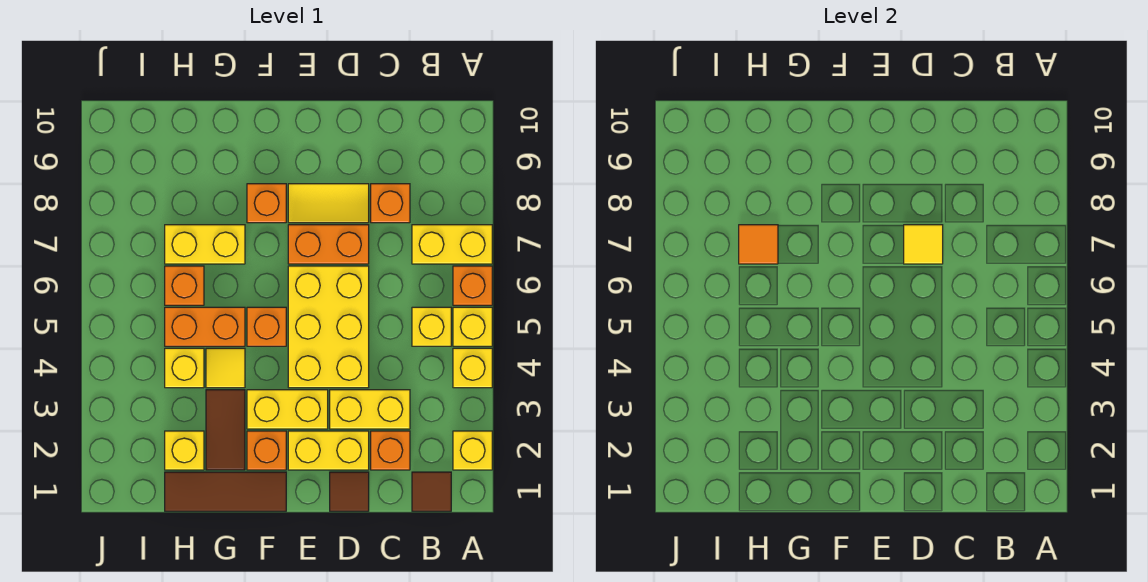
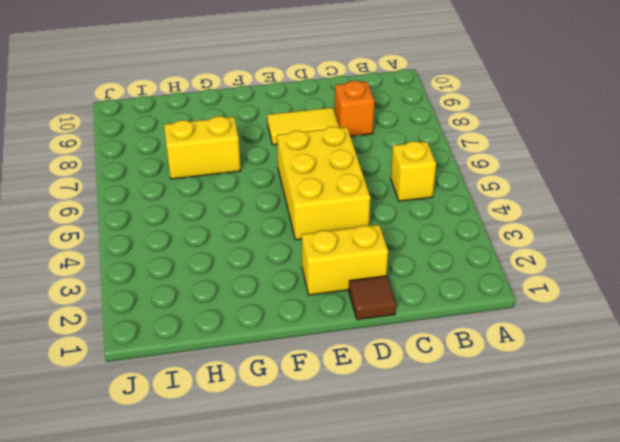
none -> yellow brick A2 level 1
none -> yellow brick A4 level 1
none -> yellow brick A5 level 1

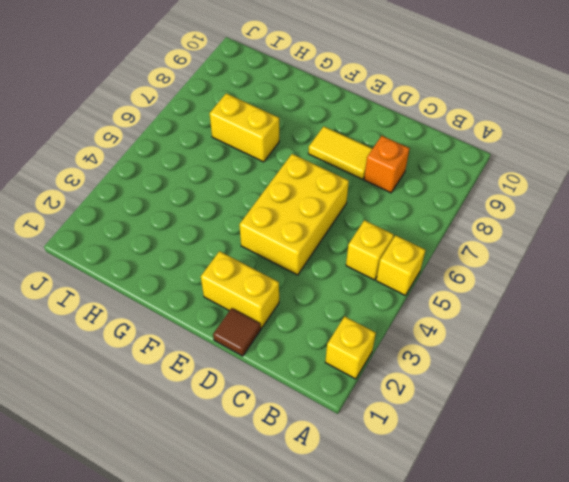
none -> yellow brick A4 level 1
none -> orange brick A6 level 1
none -> yellow brick A7:B7 level 1

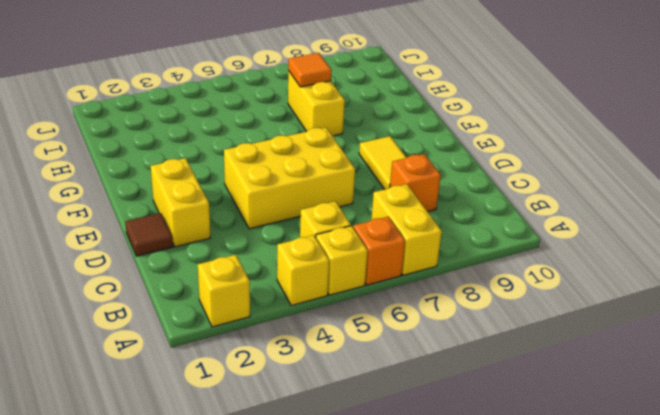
none -> brown tile B1 level 1
none -> orange brick C2 level 1
none -> yellow brick C3:D3 level 1

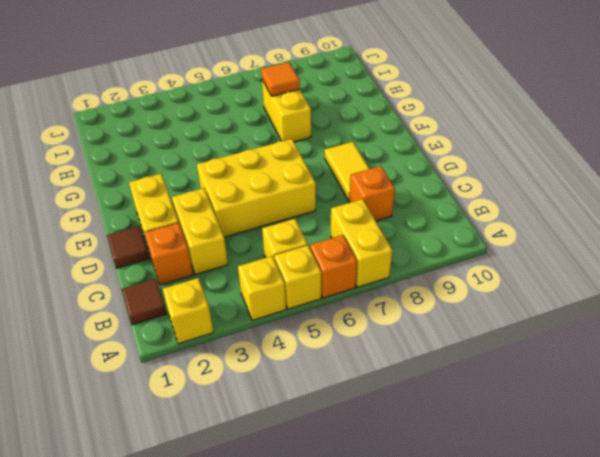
none -> orange brick D7:E7 level 1
none -> yellow brick E3:F3 level 1
none -> brown tile F1:H1 level 1

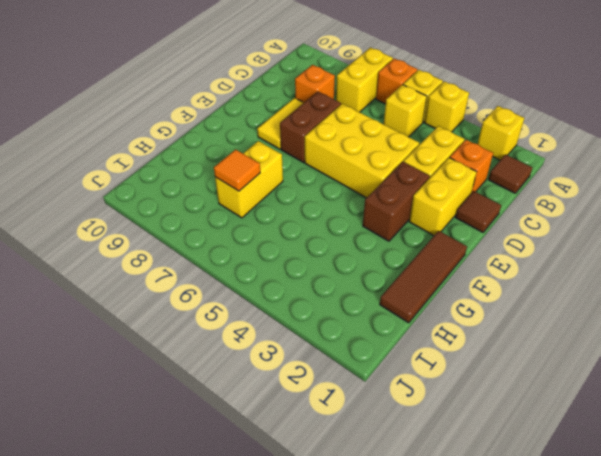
brown brick D7:E7 level 1 -> orange brick D7:E7 level 1
brown brick E3:F3 level 1 -> yellow brick E3:F3 level 1
none -> orange brick F2 level 1
none -> orange brick F5 level 1
none -> orange brick F8 level 1

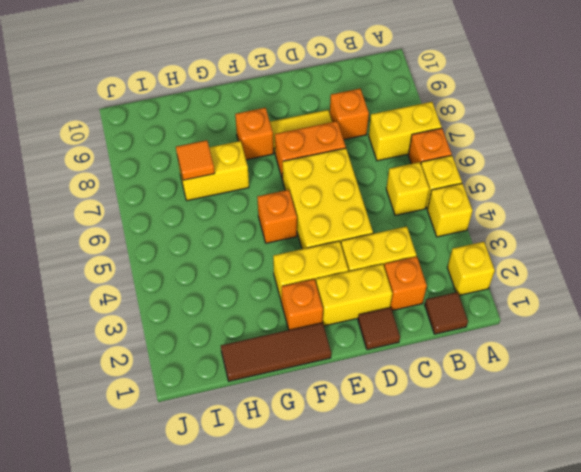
none -> brown tile G2:G3 level 1
none -> yellow tile G4 level 1
none -> orange brick G5:H5 level 1

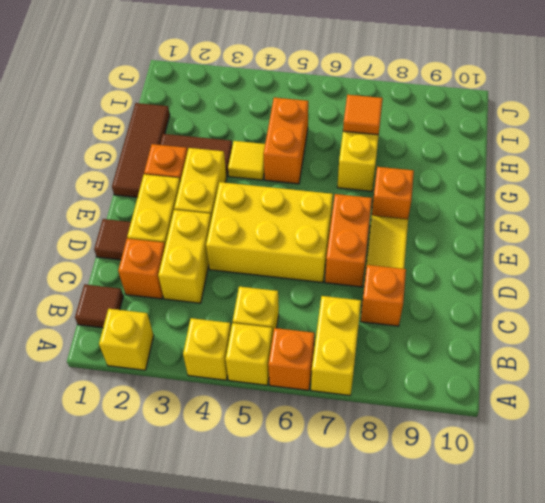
none -> orange brick F5 level 1
none -> yellow brick H2 level 1
none -> yellow brick H4 level 1

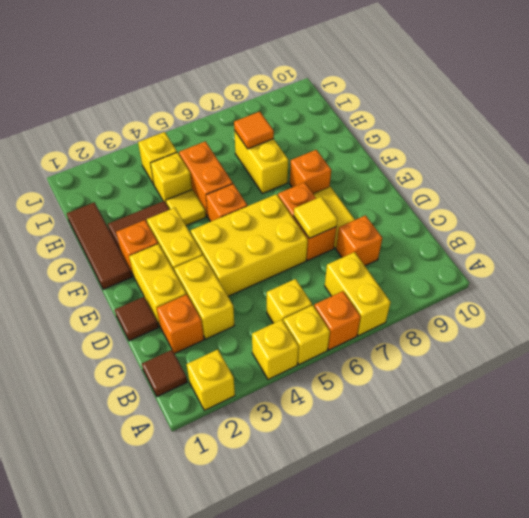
yellow brick I4 level 1 -> yellow brick H2 level 1
none -> orange brick H6 level 1

